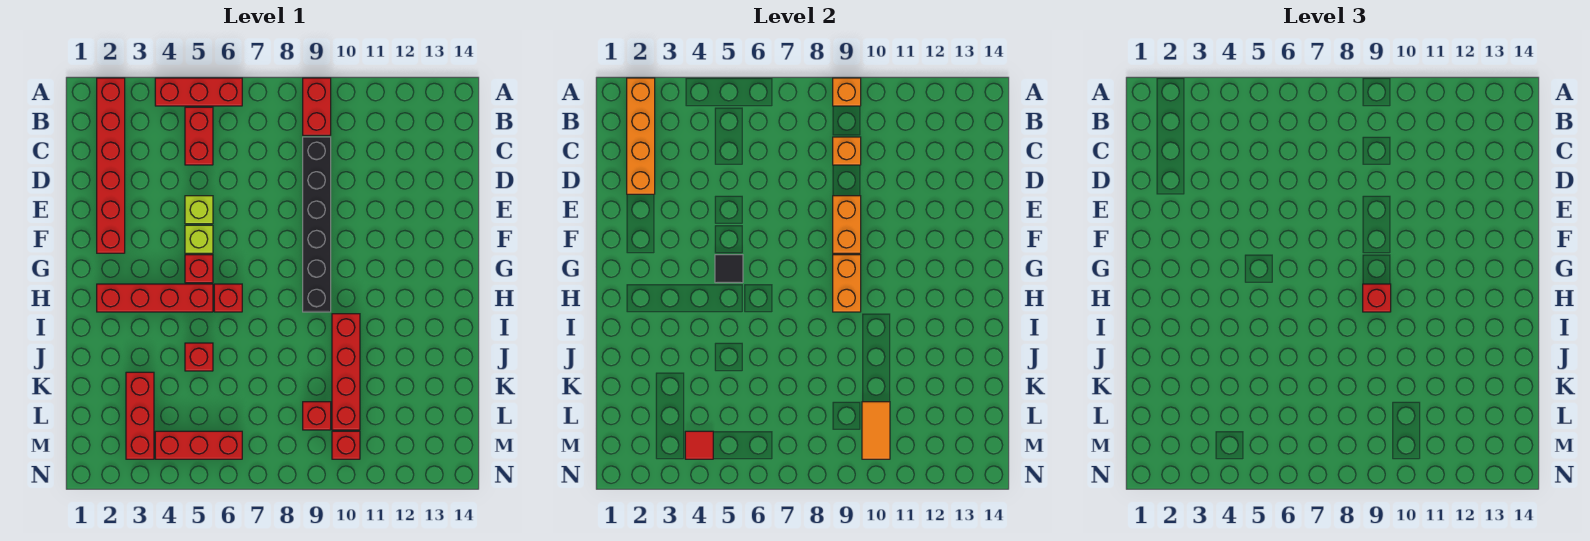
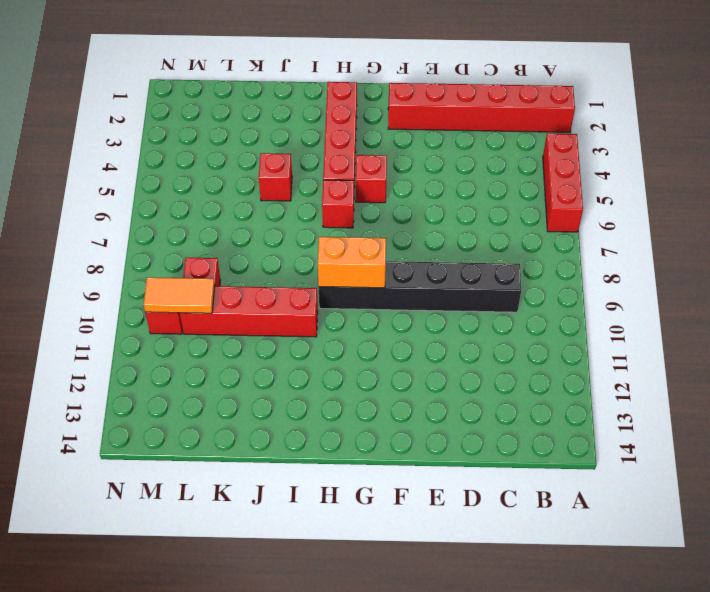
none -> red brick A9:B9 level 1
none -> red brick B5:C5 level 1
none -> lime brick E5 level 1

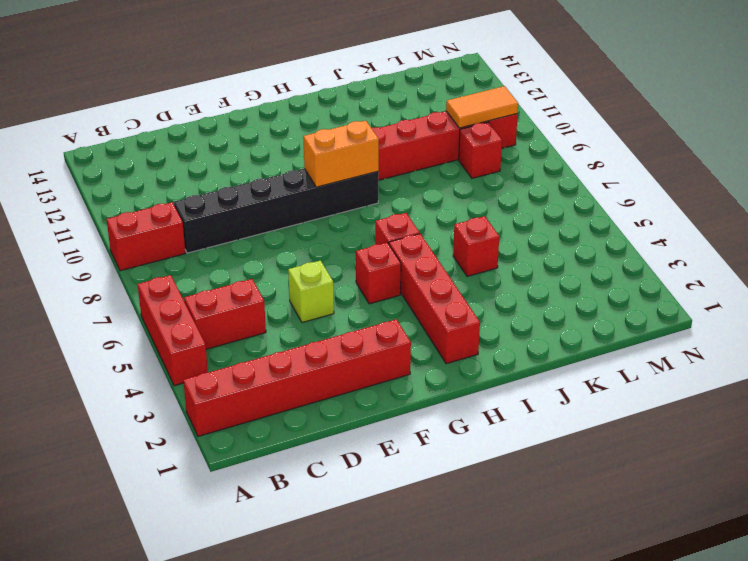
none -> lime brick F5 level 1
none -> red brick K3:M3 level 1
none -> red brick M4:M6 level 1

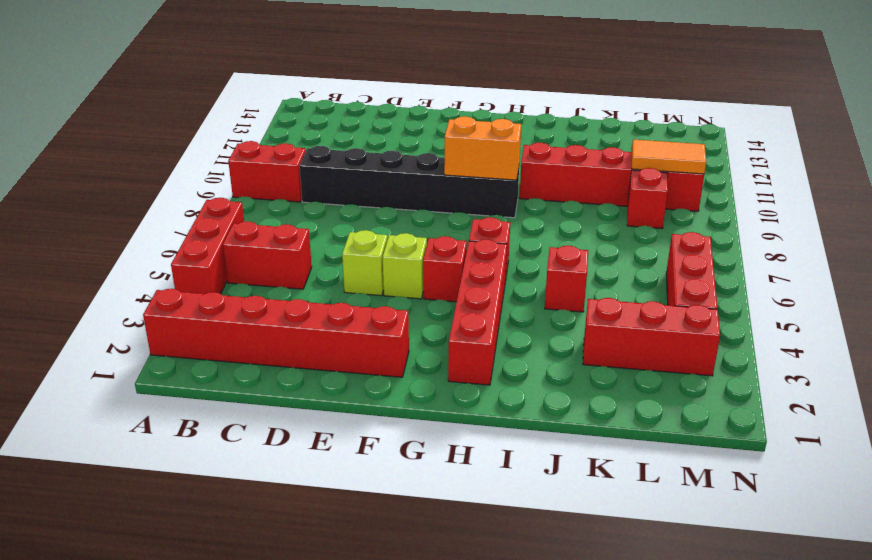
none -> orange brick A2:D2 level 2
none -> orange brick A9 level 2
none -> orange brick C9 level 2

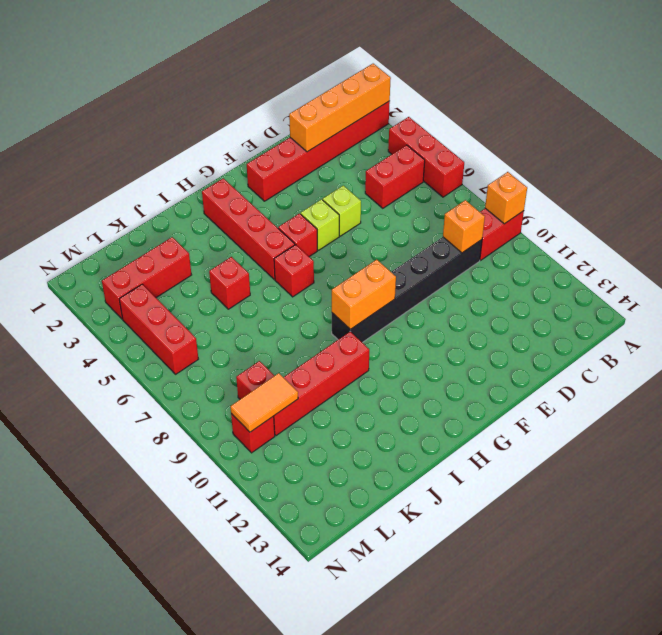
none -> orange brick E9:F9 level 2
none -> black tile G5 level 2
none -> red tile M4 level 2

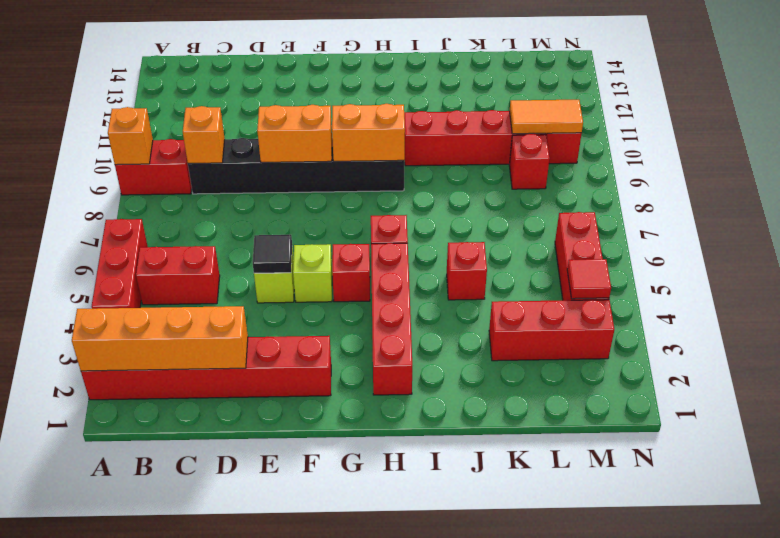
black tile E5 level 2 -> black tile G5 level 2
none -> red brick H9 level 3

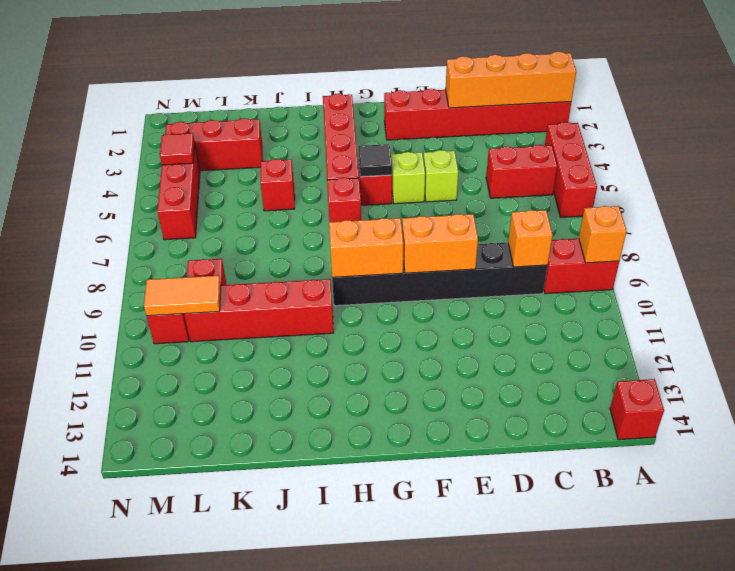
red brick A14 level 1 -> red brick H9 level 3

